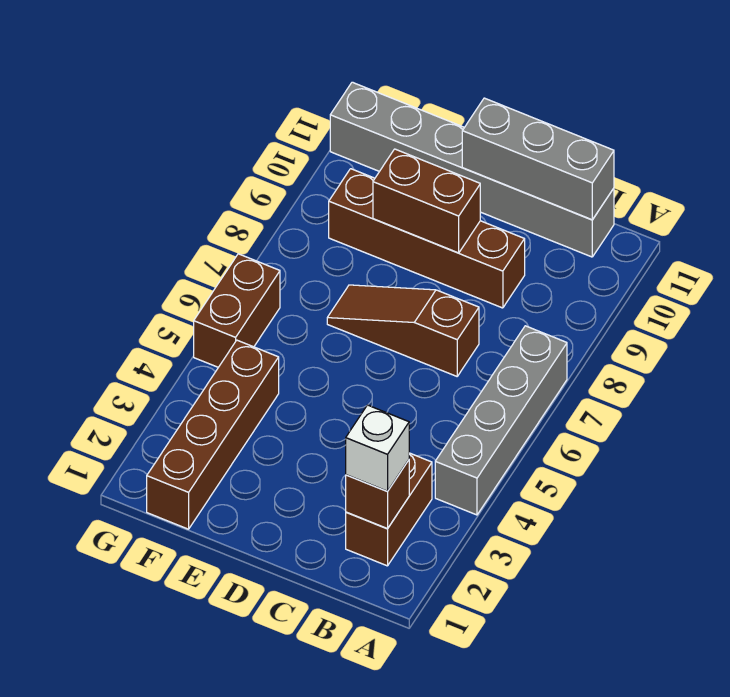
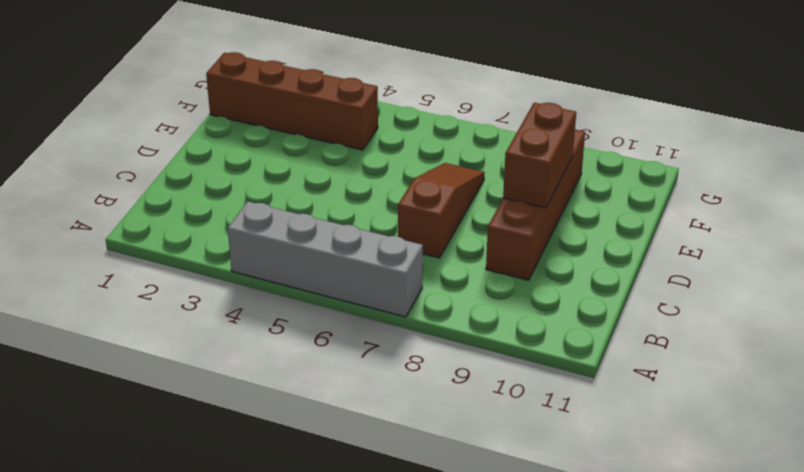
none -> brown brick B2:B3 level 1
none -> grey brick B11:G11 level 1

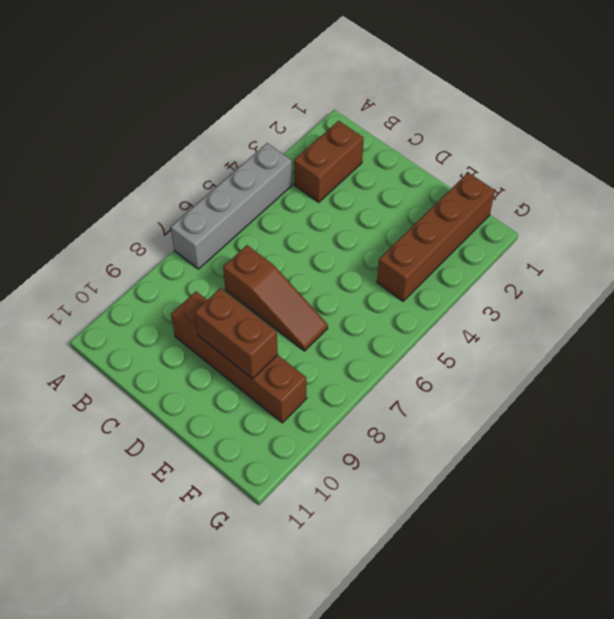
none -> grey brick B11:G11 level 1
none -> brown brick G5:G6 level 1

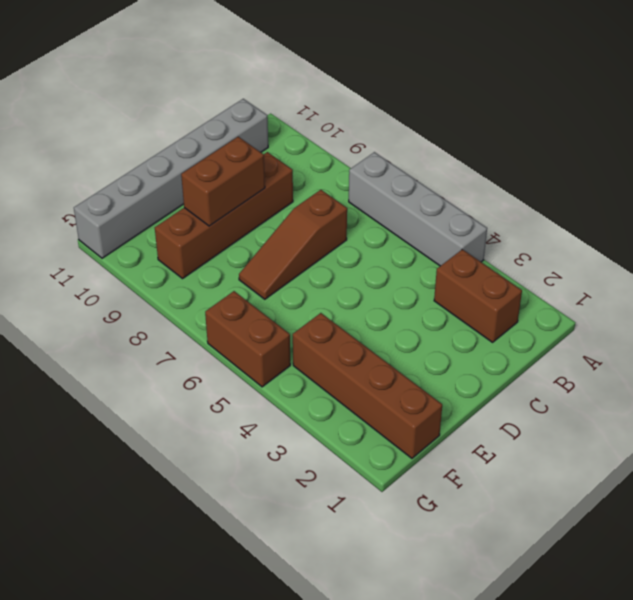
none -> brown brick B2 level 2
none -> grey brick B11:D11 level 2

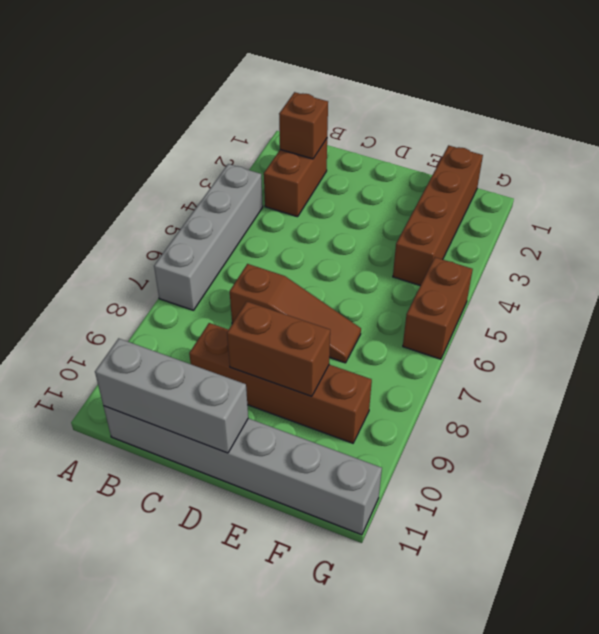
none -> white brick B2 level 3

